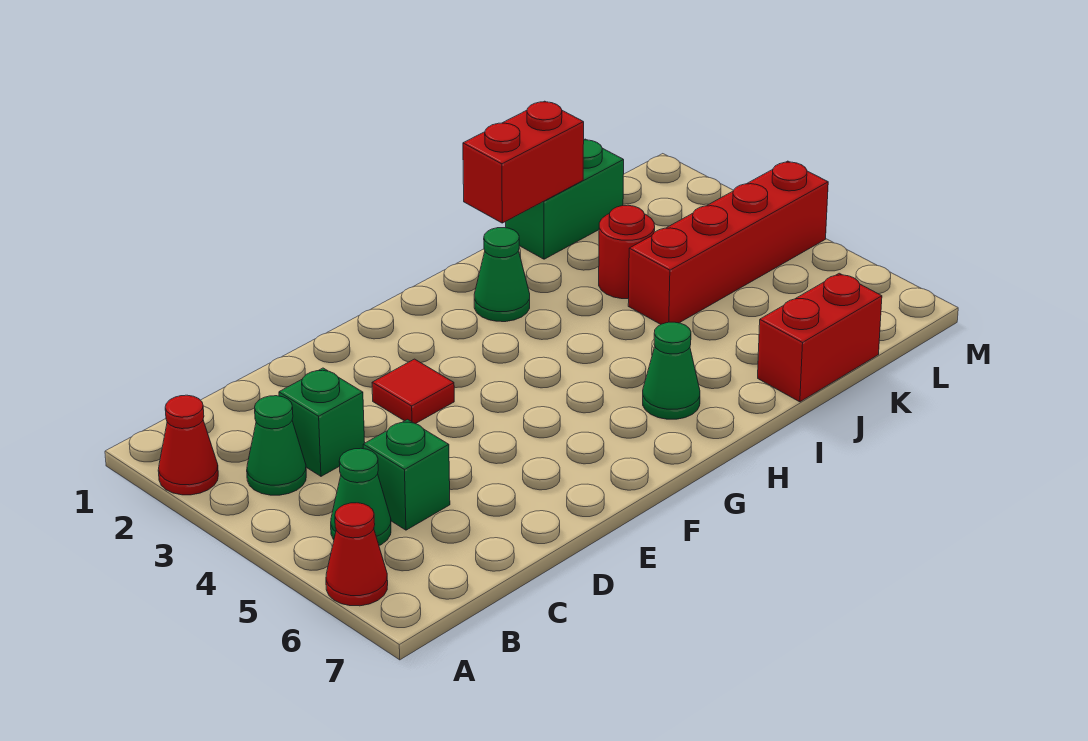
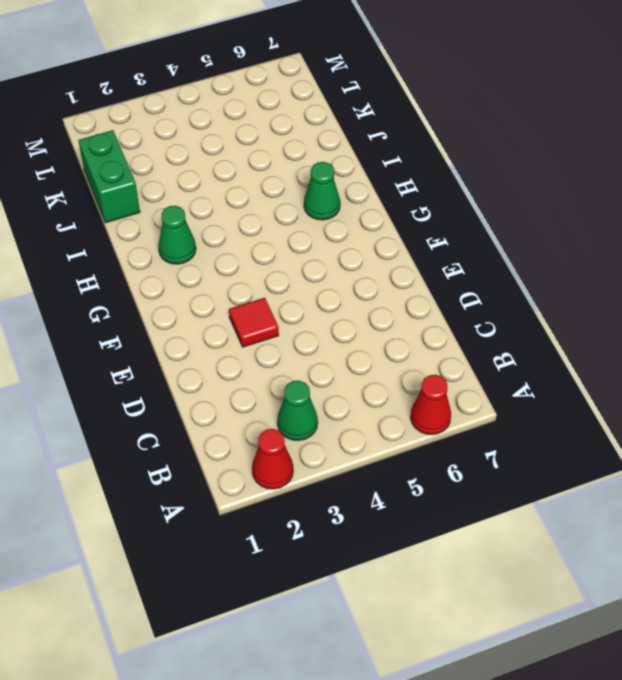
none -> green cone B5 level 1
none -> green brick C3 level 1
none -> green brick C5 level 1

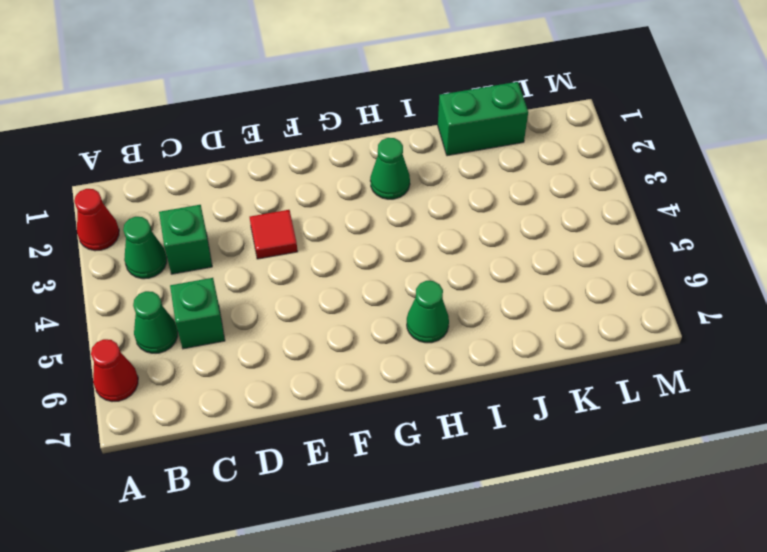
none -> red round brick J3 level 1
none -> red brick J4:M4 level 1
none -> red brick J7:K7 level 1

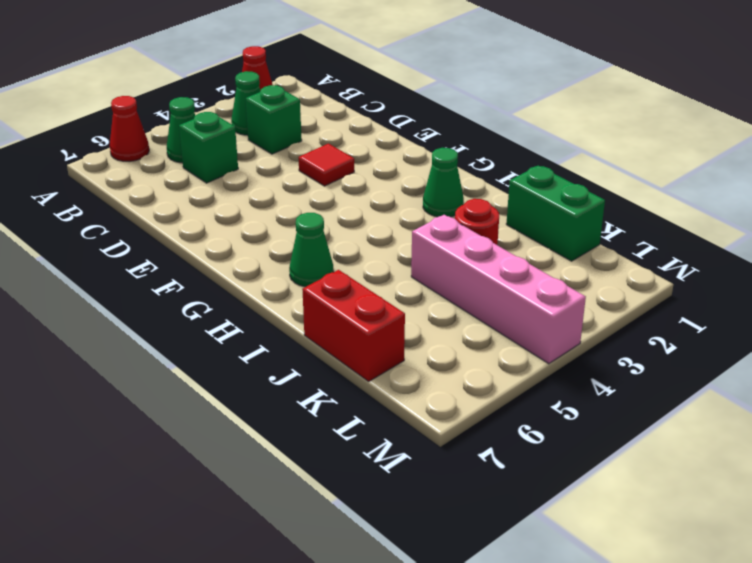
pink brick J4:M4 level 1 -> red brick J4:M4 level 1
none -> red brick I1:J1 level 2

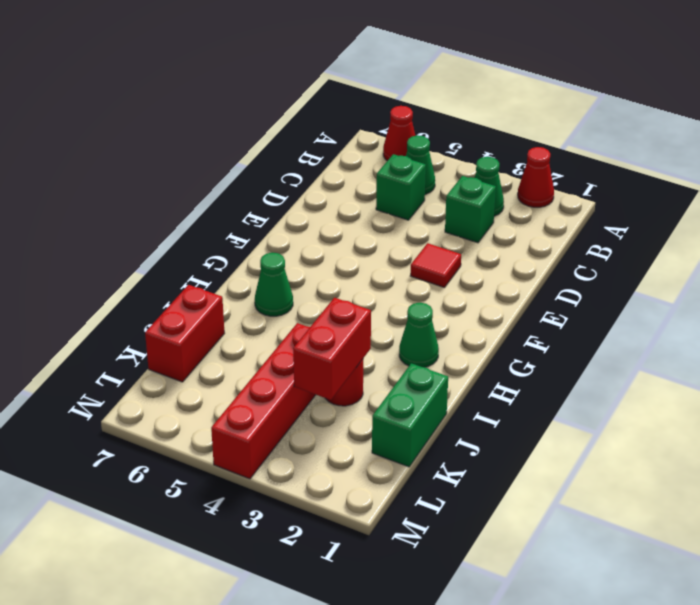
red brick J3:K3 level 2 -> red brick I1:J1 level 2

